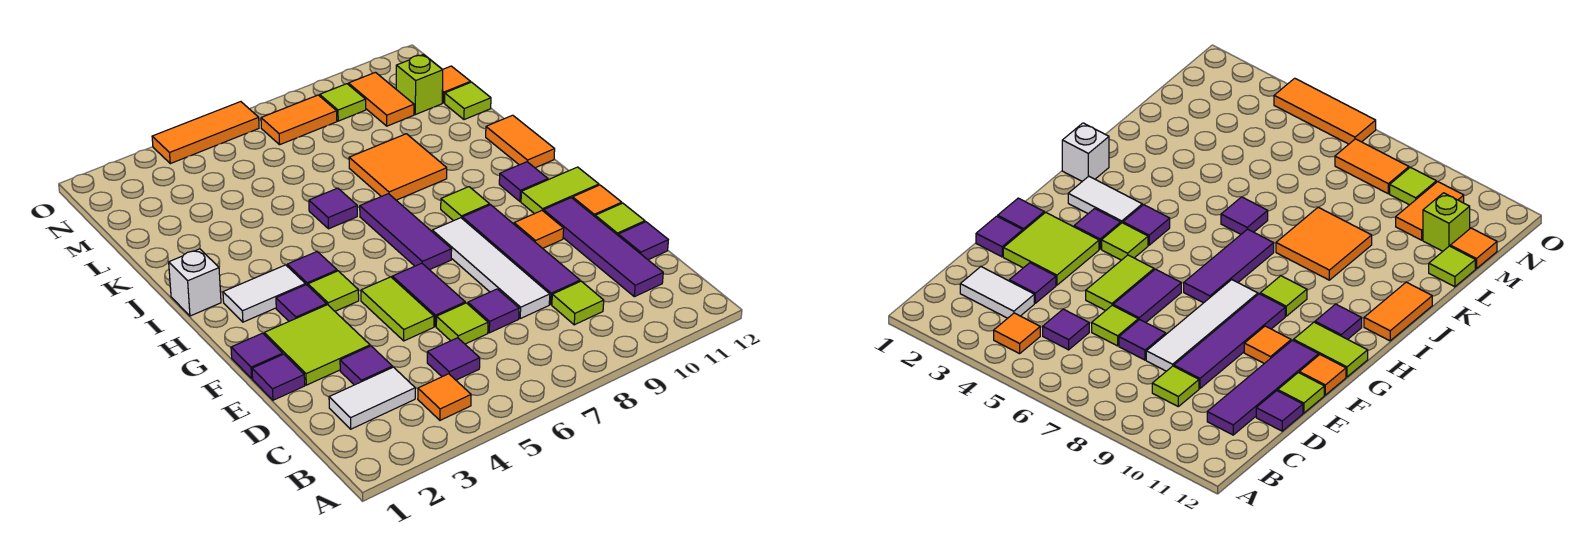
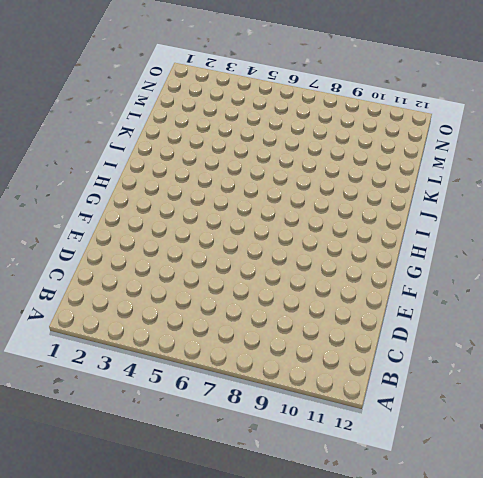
none -> orange tile B4 level 1
none -> white tile C2:C3 level 1
none -> purple tile C5 level 1
none -> lime tile C9 level 1

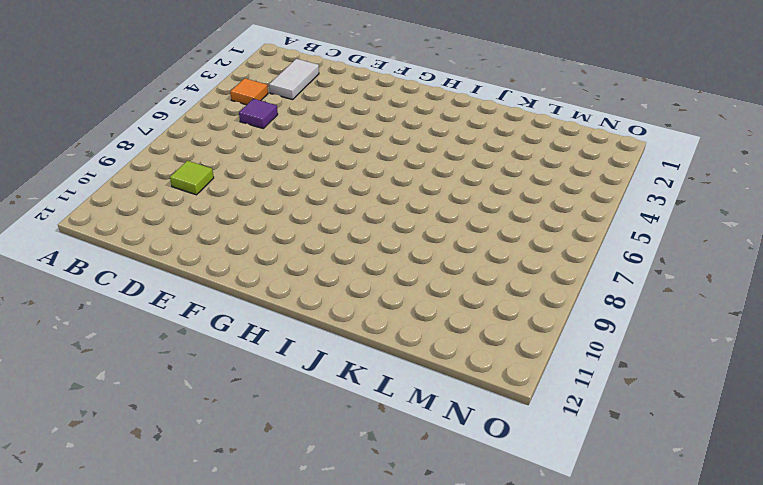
none -> purple tile C11:F11 level 1
none -> purple tile D3 level 1
none -> lime tile D6 level 1
none -> purple tile D7 level 1

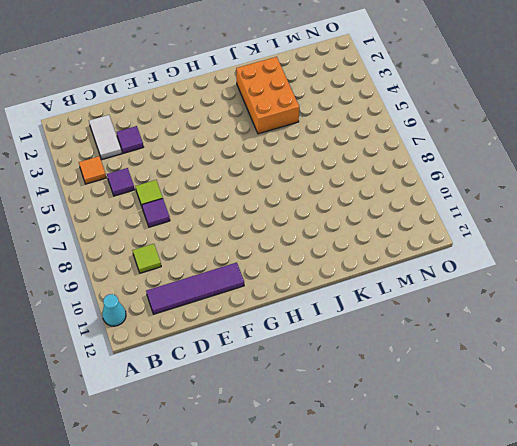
cyan cone A11 level 1 -> none
orange brick J2:K4 level 1 -> none
none -> white tile D8:G8 level 1
none -> purple tile D9:G9 level 1
none -> purple tile D12 level 1
none -> purple tile E1 level 1

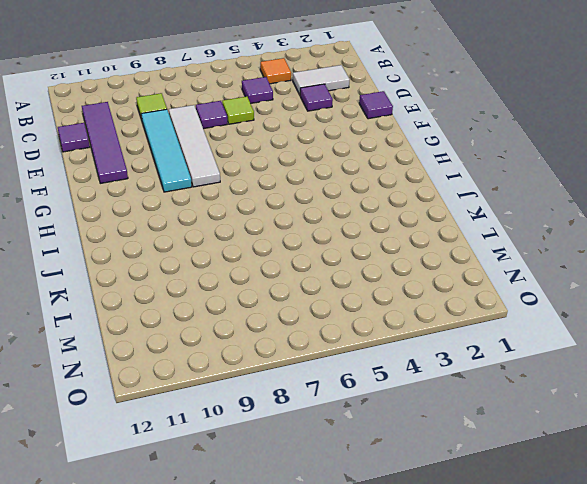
cyan tile D9:G9 level 1 -> purple tile D9:G9 level 1
none -> lime tile E2:F3 level 1
none -> lime tile E5:F5 level 1
none -> purple tile E6:F6 level 1
none -> lime tile E12 level 1

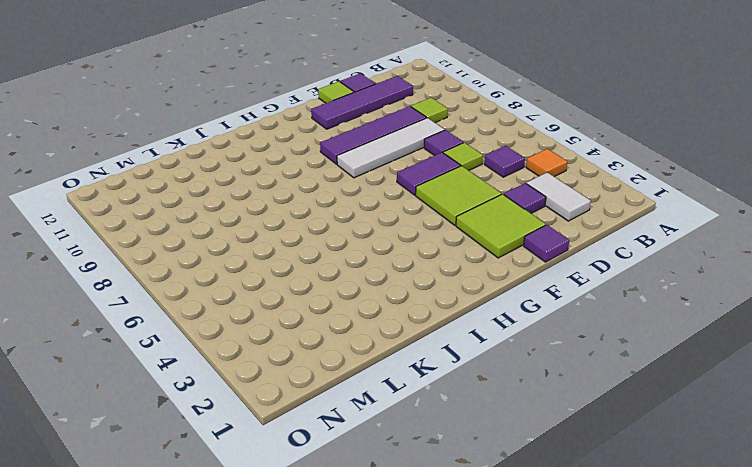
lime tile E4:F5 level 1 -> lime tile E5:F5 level 1
none -> purple tile F1 level 1
none -> orange tile F10 level 1
none -> orange tile F12 level 1
none -> purple tile G3 level 1

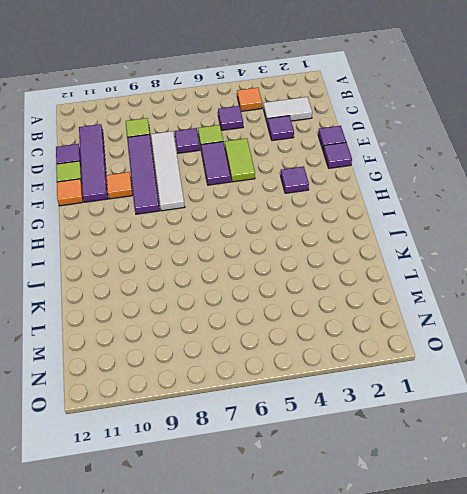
none -> lime tile E2:F3 level 1
none -> lime tile G4 level 1
none -> purple tile G7:I7 level 1
none -> lime tile G11:G12 level 1

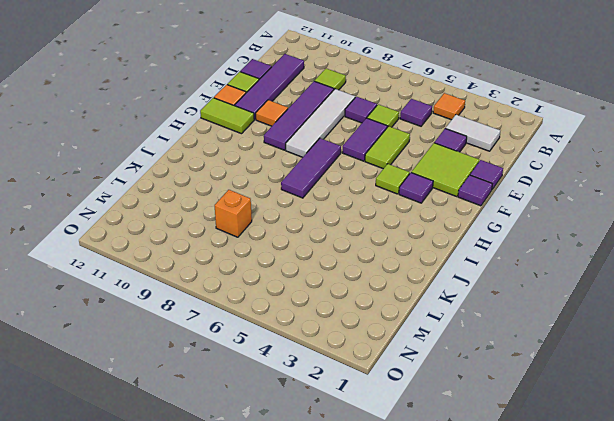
orange brick L8 level 1 -> none
none -> white tile H2:H3 level 1
none -> purple tile H4 level 1
none -> lime tile H9 level 1
none -> purple tile H11 level 1

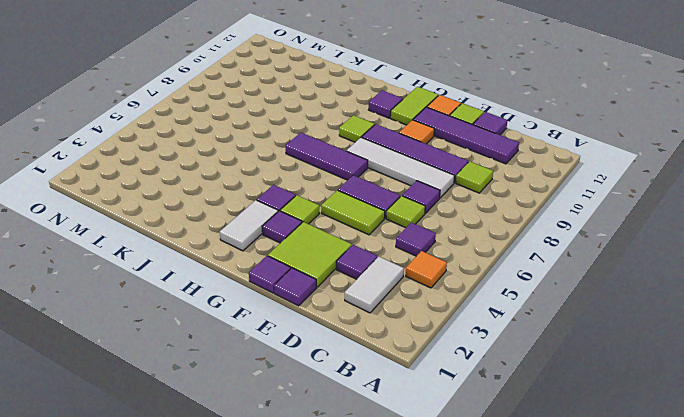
none -> white brick I1 level 1
none -> orange tile I12:J12 level 1
none -> purple tile J6 level 1
none -> orange tile J8:K9 level 1

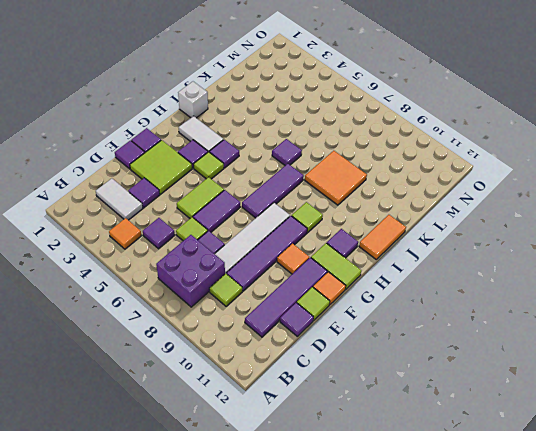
purple brick B7:C8 level 1 -> none
none -> lime tile L12 level 1
none -> orange tile M10:N10 level 1
none -> lime brick M11 level 1
none -> orange tile M12 level 1

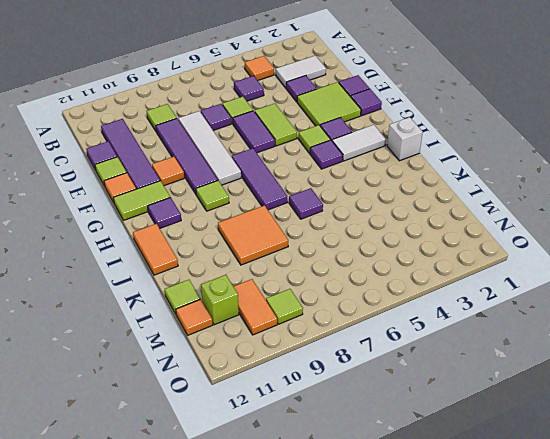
none -> orange tile N7:N8 level 1
none -> orange tile O4:O6 level 1

